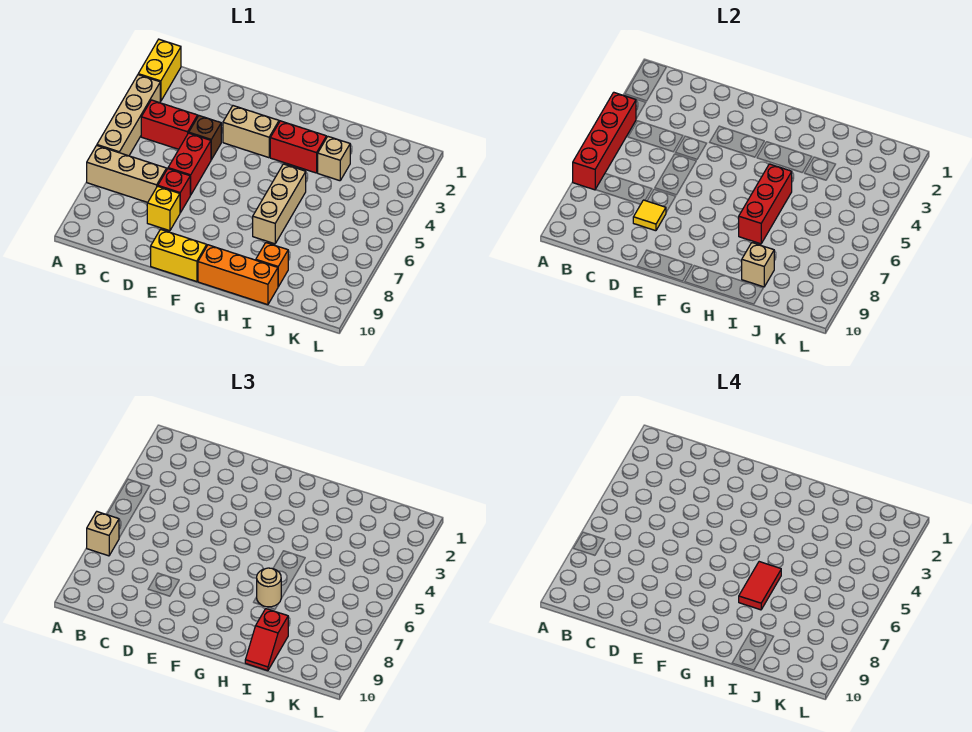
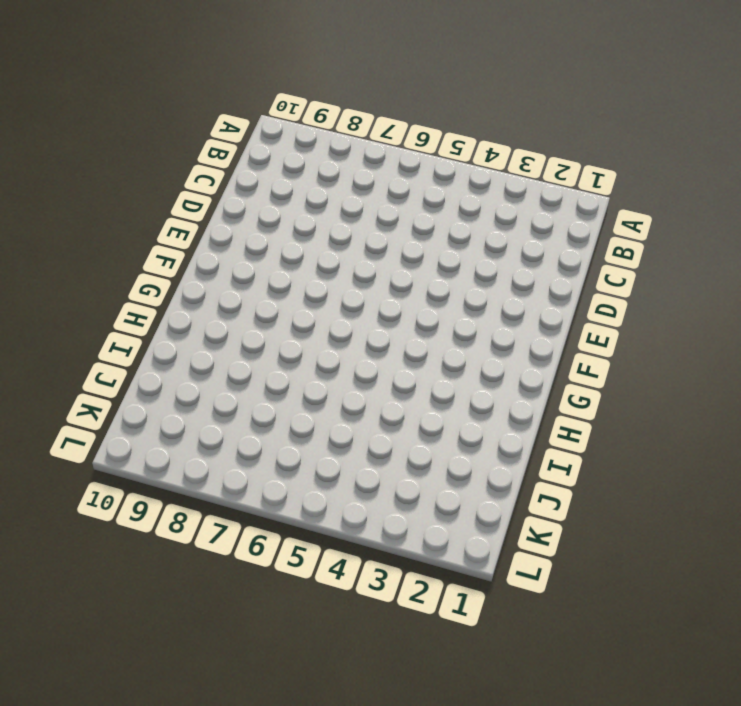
none -> yellow brick A1:A2 level 1
none -> tan brick A3:A6 level 1
none -> tan brick A7:C7 level 1

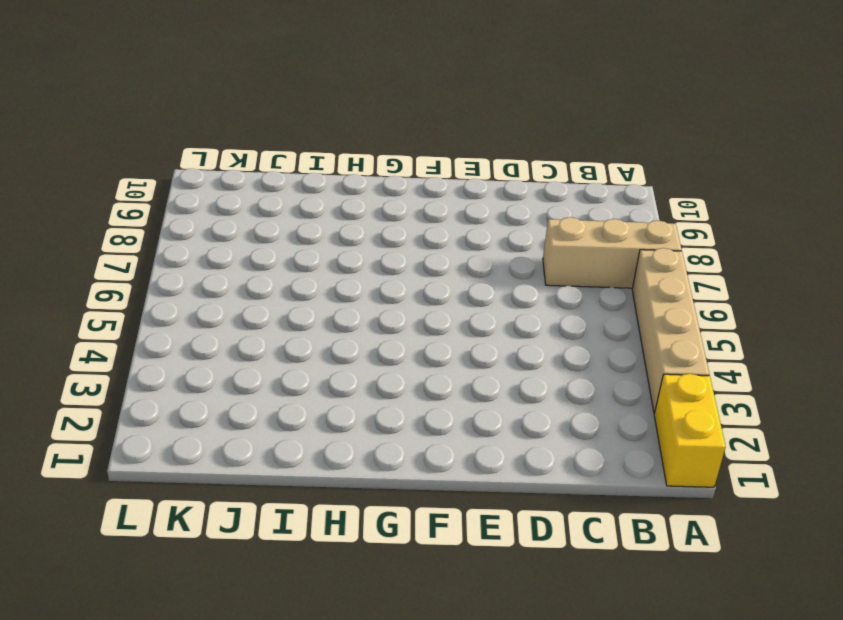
none -> red brick B4:C4 level 1
none -> brown brick D4 level 1
none -> red brick D5:D6 level 1

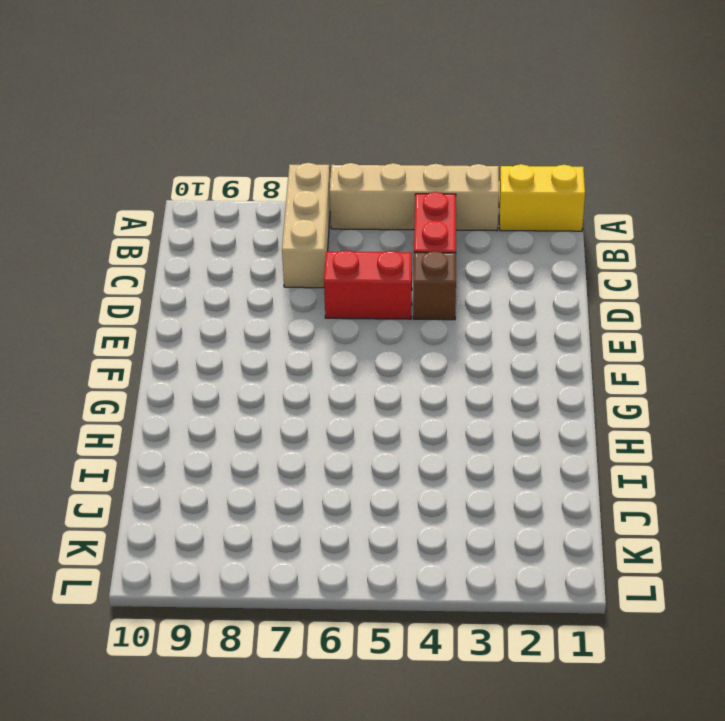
none -> red brick D7 level 1
none -> yellow brick D8 level 1
none -> tan brick E3:F3 level 1

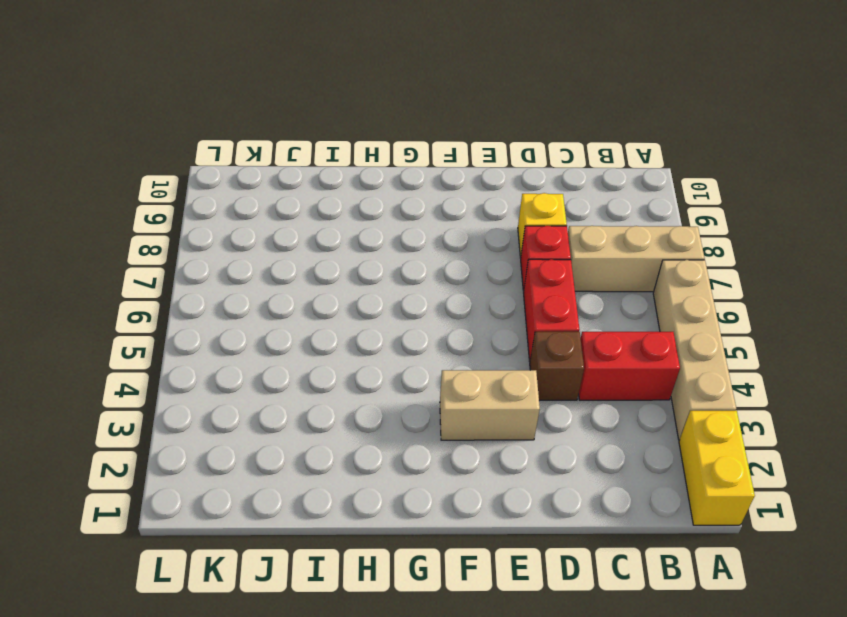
none -> yellow brick E10:F10 level 1
none -> red brick G3:H3 level 1
none -> orange brick G10:I10 level 1

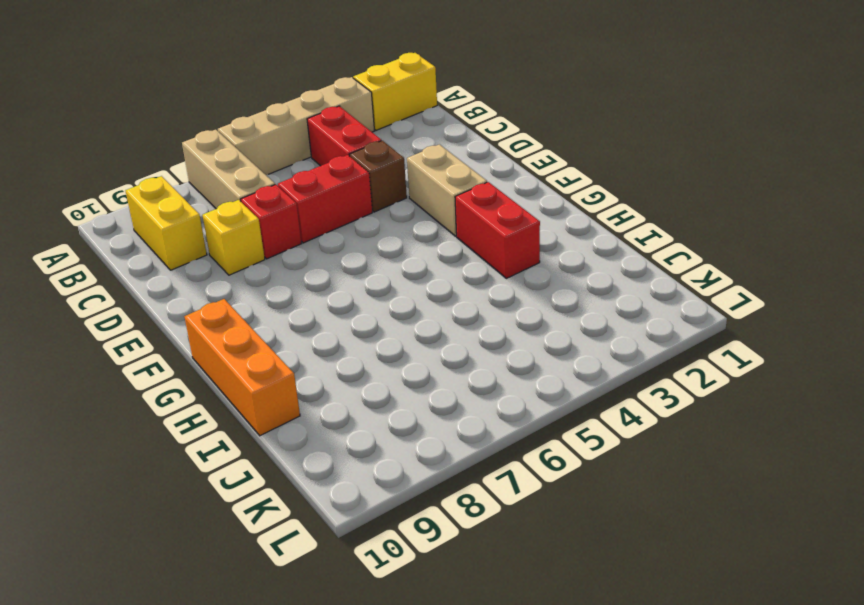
yellow brick B9:C9 level 1 -> yellow brick E10:F10 level 1
none -> tan brick H5:H7 level 1
none -> tan brick I3 level 1
none -> orange brick I9 level 1

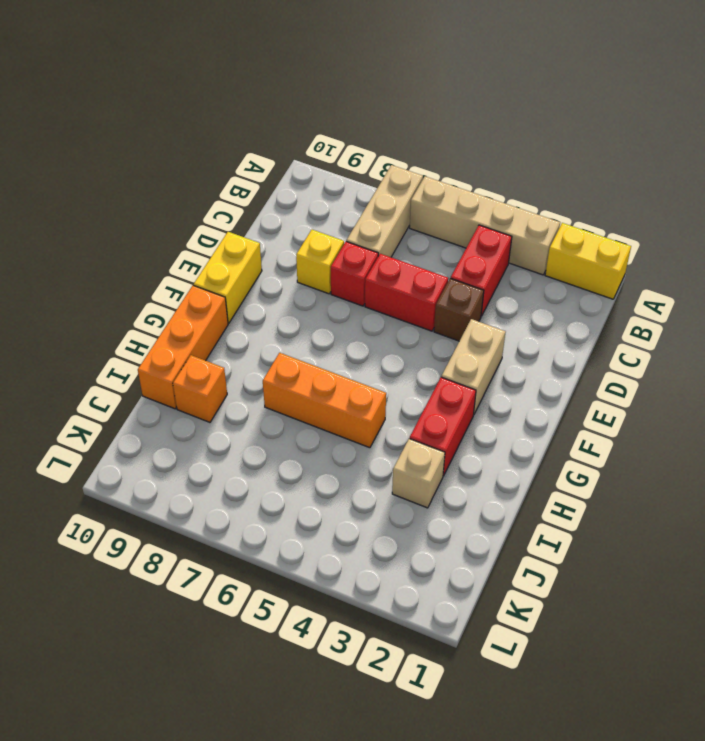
orange brick H5:H7 level 1 -> tan brick H5:H7 level 1
none -> red brick A4:A7 level 2
none -> yellow tile D8 level 2
none -> red brick H5:H7 level 2

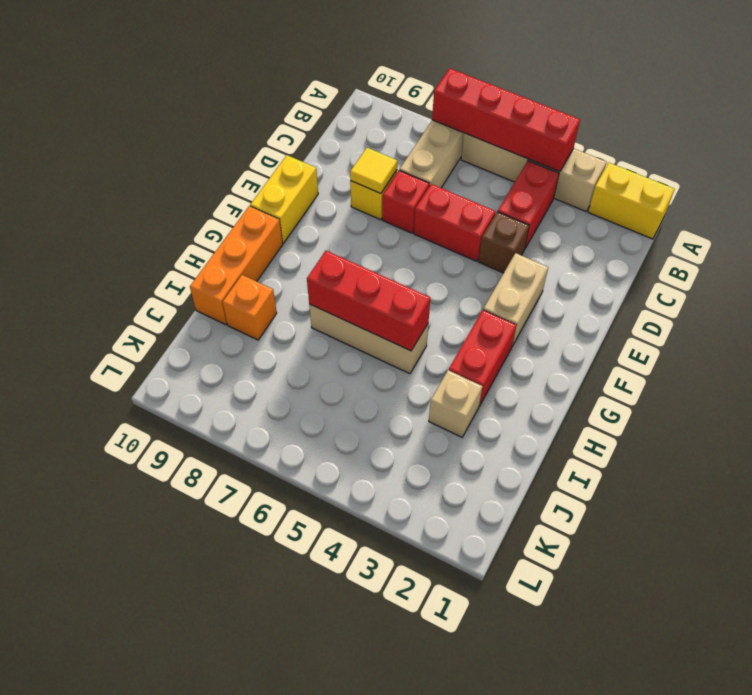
none -> tan brick I9 level 2
none -> tan brick A7 level 3
none -> tan round brick H7 level 3

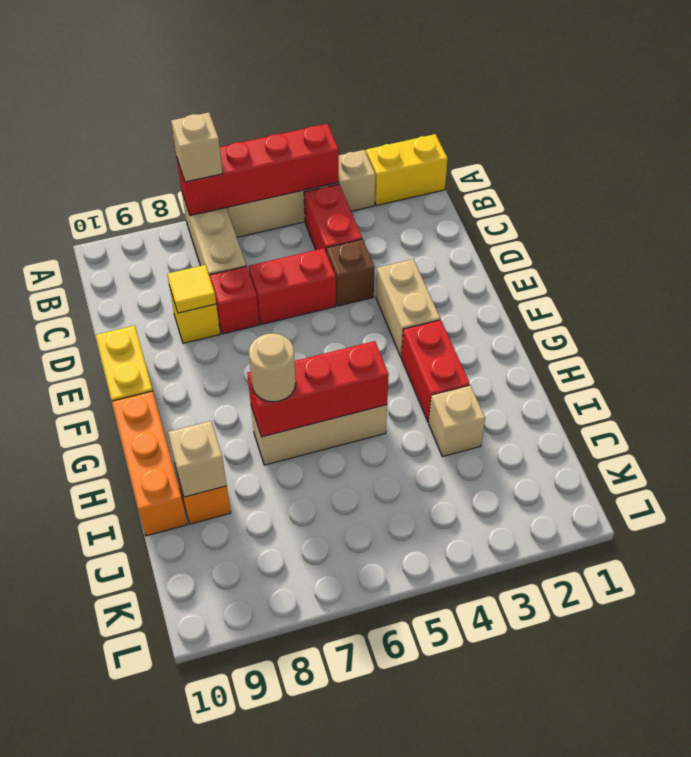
none -> red slope I9:I10 level 3 top 9
none -> red tile H6:H7 level 4

